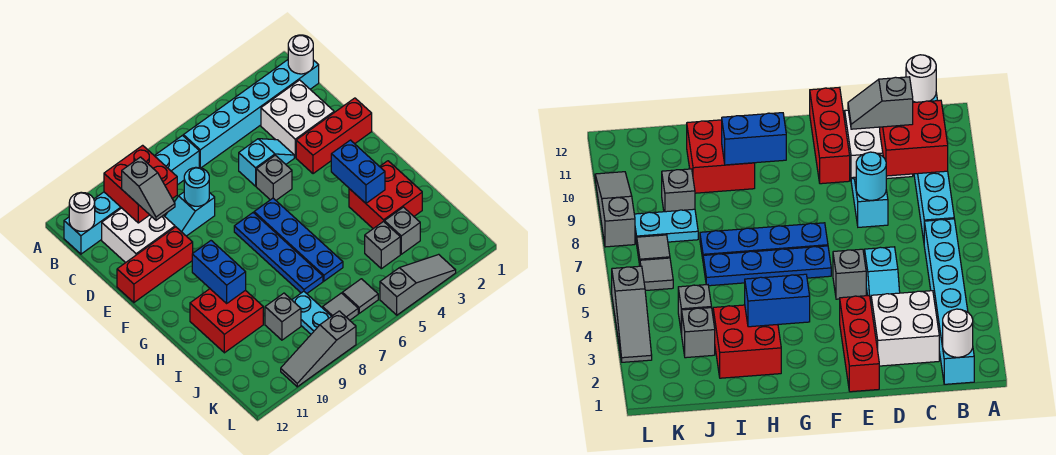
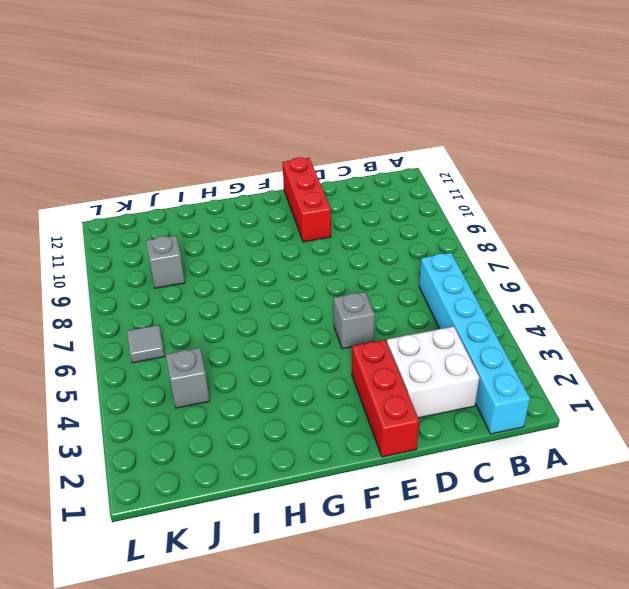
none -> cyan brick B7:B12 level 1
none -> white brick C10:D11 level 1
none -> cyan slope D4:D5 level 1 top 5

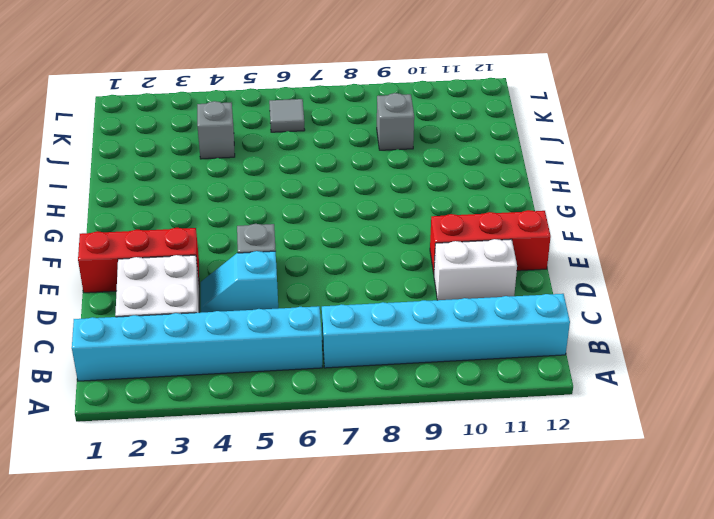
white brick D10:D11 level 1 -> white brick C10:D11 level 1
none -> cyan slope D8:D9 level 1 top 8
none -> blue plate F6:I6 level 1
none -> blue plate F7:I7 level 1

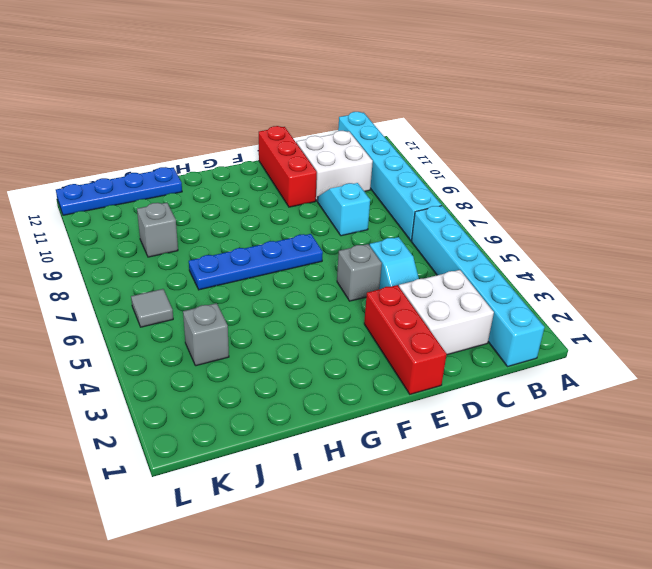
blue plate I12:L12 level 1 -> blue plate F6:I6 level 1
none -> red brick H2:I3 level 1
none -> red brick H10:I11 level 1
none -> grey brick J3 level 1

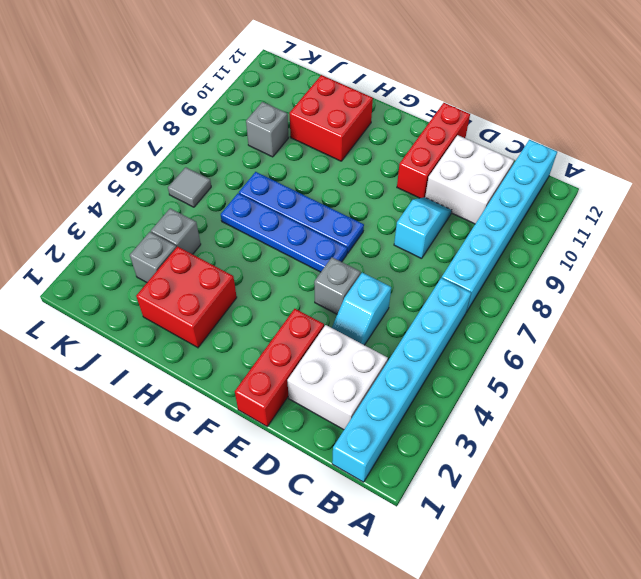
none -> cyan plate J8:K8 level 1
none -> grey tile K7 level 1
none -> grey slope L3:L5 level 1 top 5

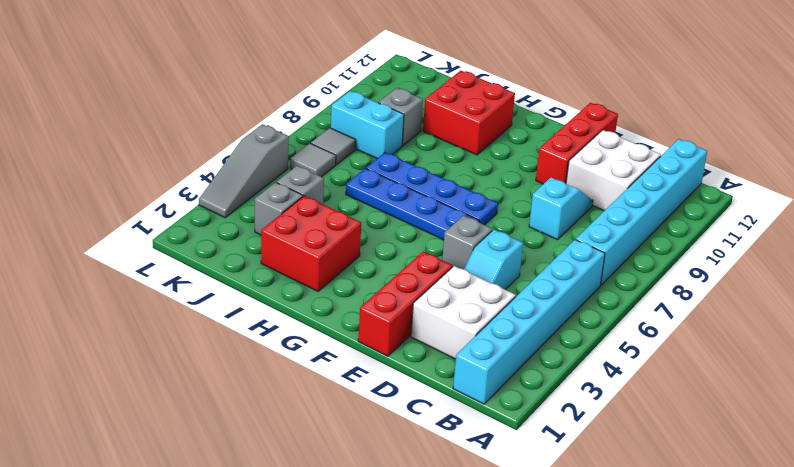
cyan brick J8:K8 level 1 -> cyan plate J8:K8 level 1
none -> grey slope L8:L10 level 1 top 8
none -> white round brick B1 level 2
none -> red brick B9:C10 level 2

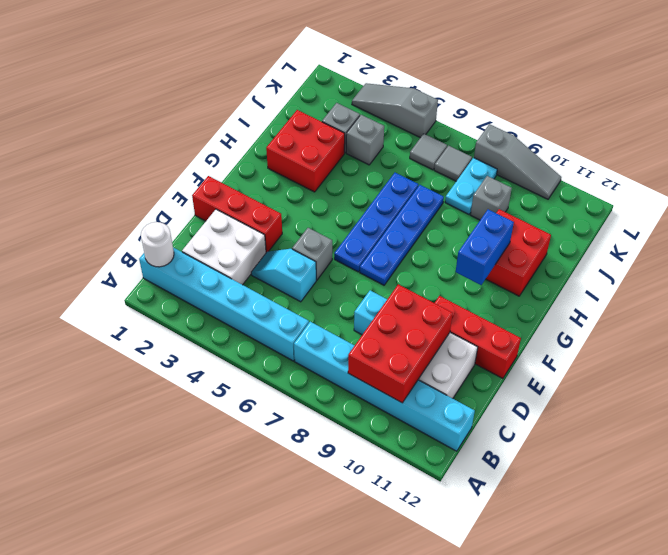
red brick B9:D10 level 2 -> red brick B9:C10 level 2
none -> white round brick B12 level 2
none -> cyan round brick D8 level 2
none -> blue brick G3:H3 level 2

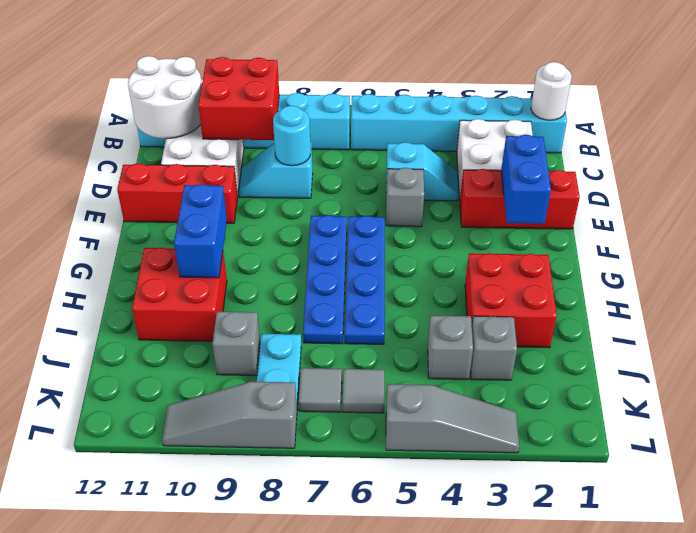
white round brick B11:C12 level 2 -> white round brick B12 level 2
blue brick E2:F2 level 2 -> blue brick G3:H3 level 2
none -> grey slope C10:D10 level 3 top C

